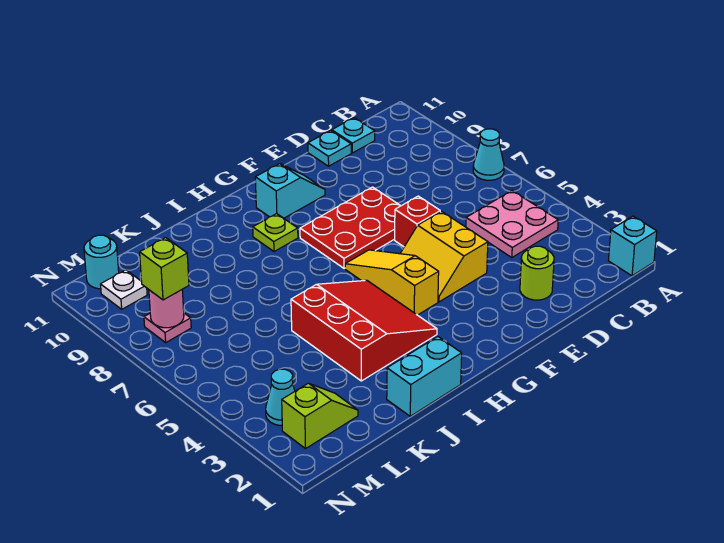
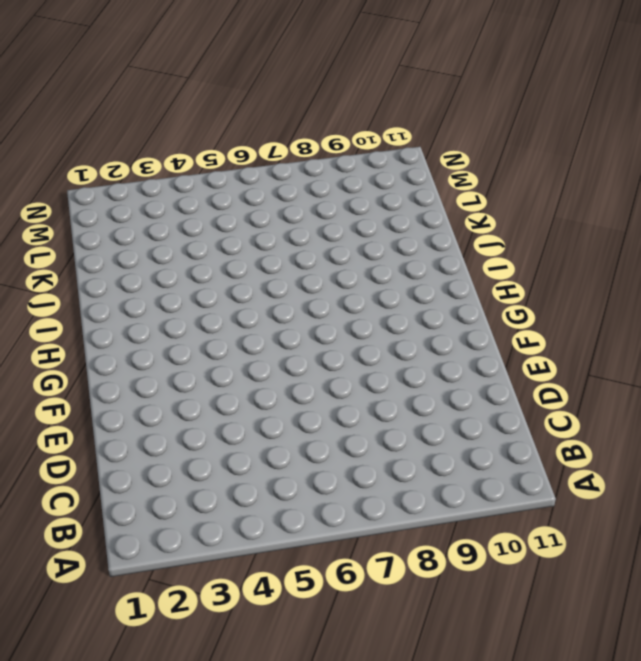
none -> cyan brick A1 level 1
none -> cyan cone A7 level 1
none -> pink plate B4:C5 level 1

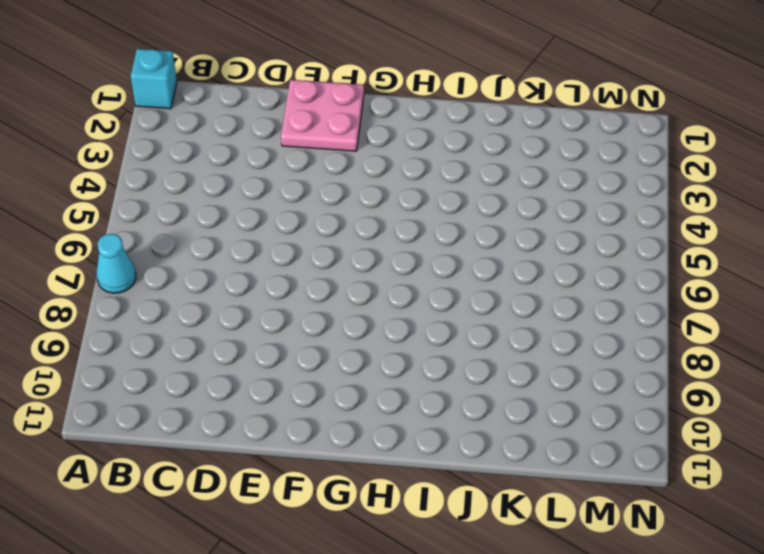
pink plate E1:F2 level 1 -> pink plate B4:C5 level 1
none -> cyan plate C11 level 1
none -> lime round brick D2 level 1
none -> cyan plate D11 level 1

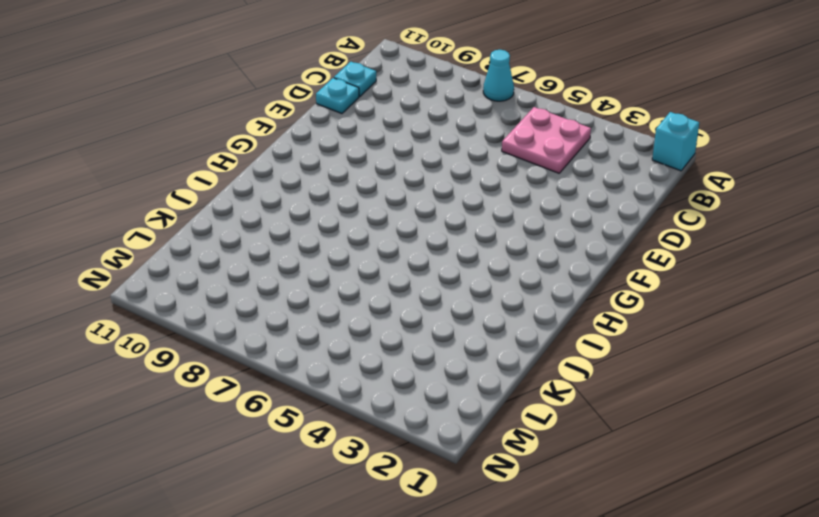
none -> lime round brick D2 level 1
none -> yellow slope E4:F5 level 1 top E
none -> red brick E6 level 1

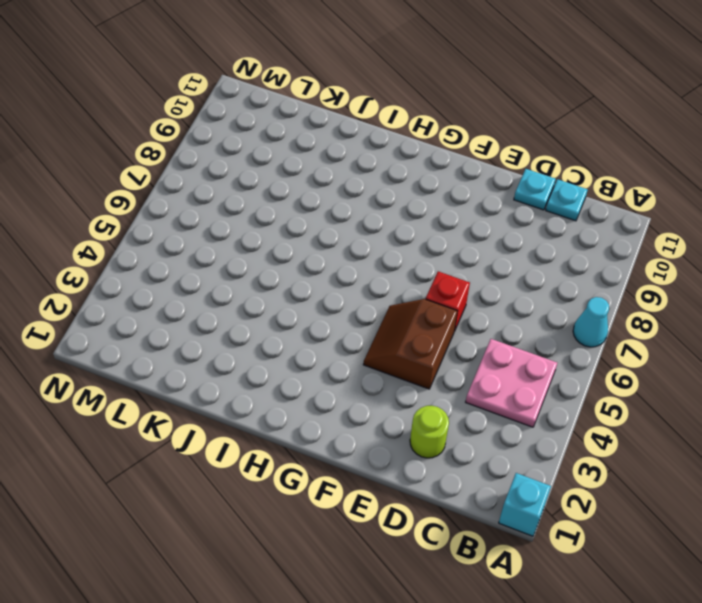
brown slope E4:F5 level 1 top E -> yellow slope E4:F5 level 1 top E
none -> red plate E7:G8 level 1
none -> cyan slope F10:G10 level 1 top G
none -> yellow slope G4:G6 level 1 top 4

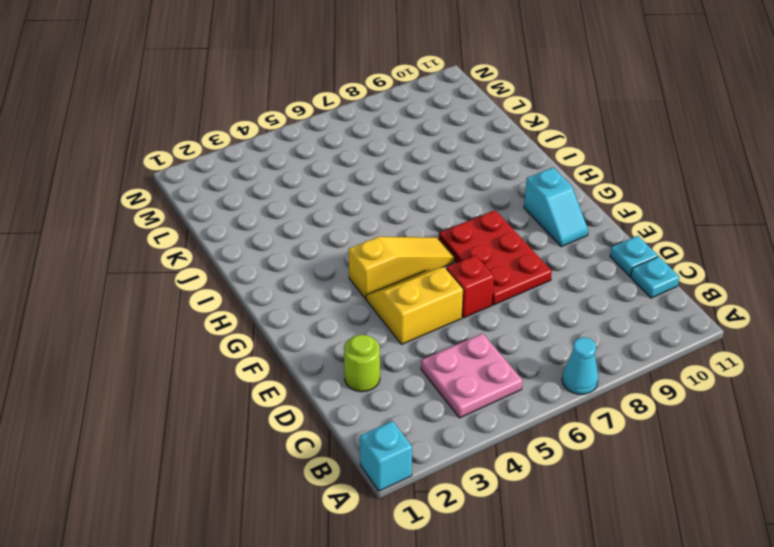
none -> red slope H3:J5 level 1 top J
none -> lime plate H9 level 1
none -> cyan brick I1:J1 level 1

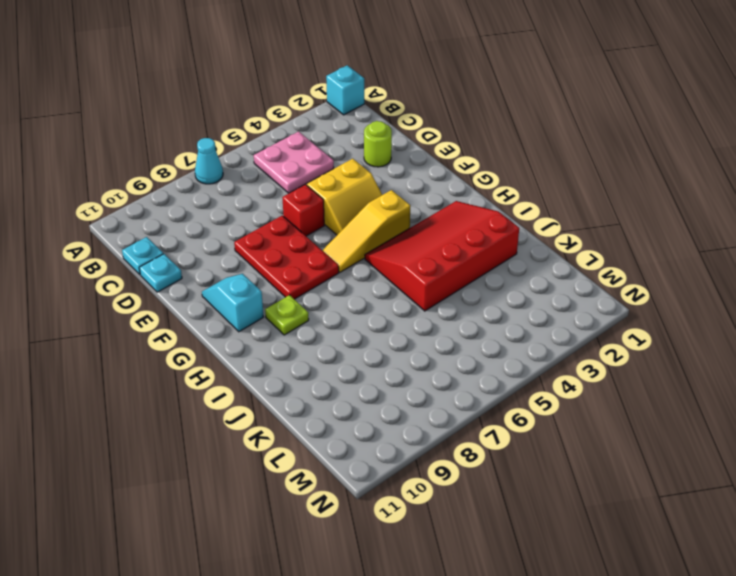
red slope H2:J5 level 1 top J -> red slope H3:J5 level 1 top J
none -> cyan brick I1:J1 level 1
none -> lime slope L2:M2 level 1 top M
none -> cyan cone M3 level 1

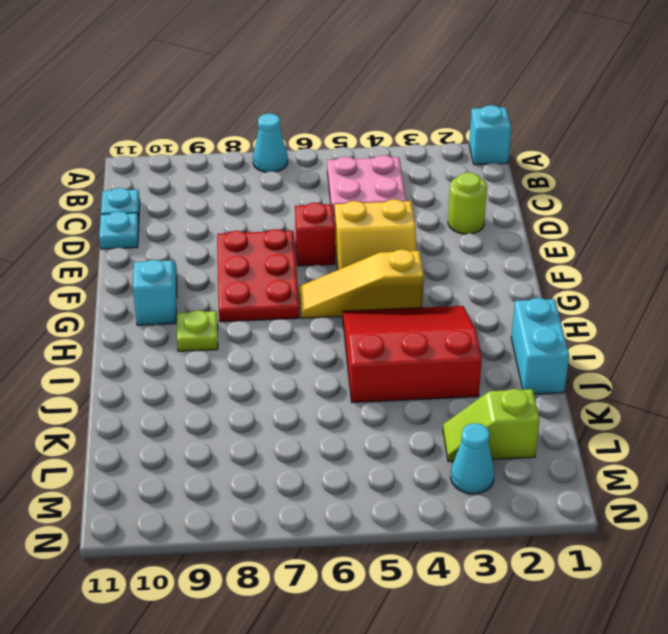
lime slope L2:L3 level 1 top 2 -> lime slope L2:M2 level 1 top M
none -> pink plate M8 level 1
none -> white plate M10 level 1
none -> cyan round brick M11 level 1

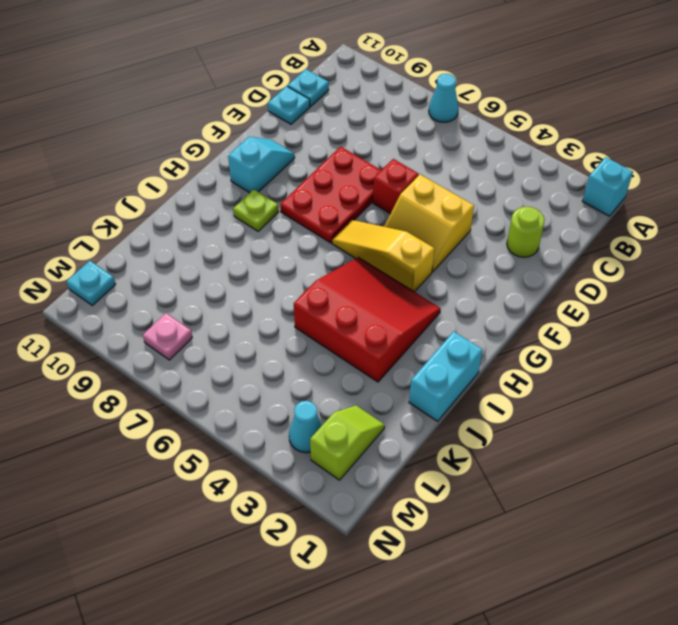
cyan plate M11 level 1 -> cyan round brick M11 level 1
none -> pink plate B4:C5 level 1
none -> white plate M10 level 1
none -> pink round brick M8 level 2

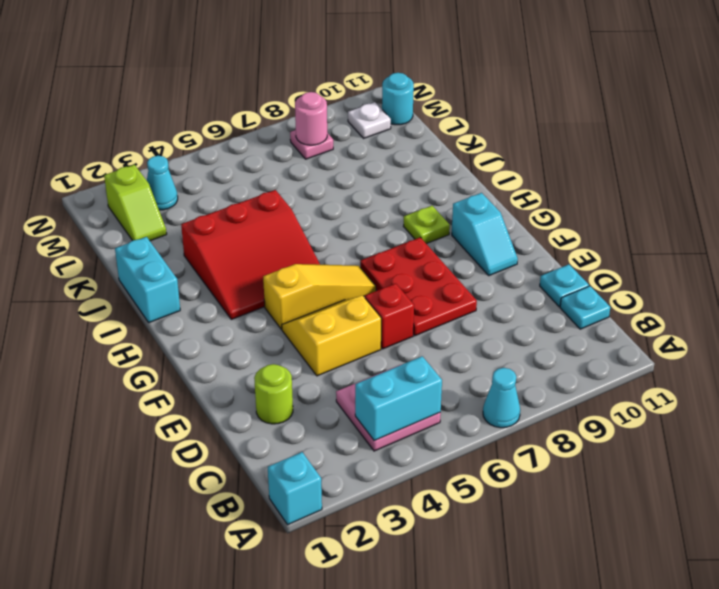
cyan brick B4:B5 level 2 -> none
none -> lime brick M8 level 3

